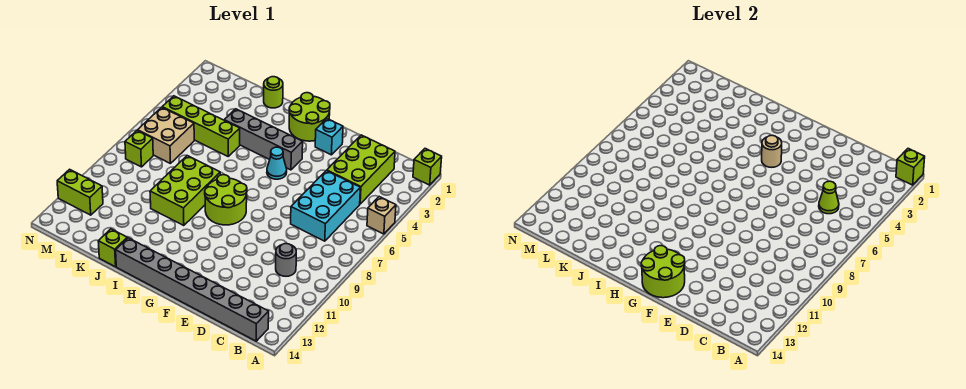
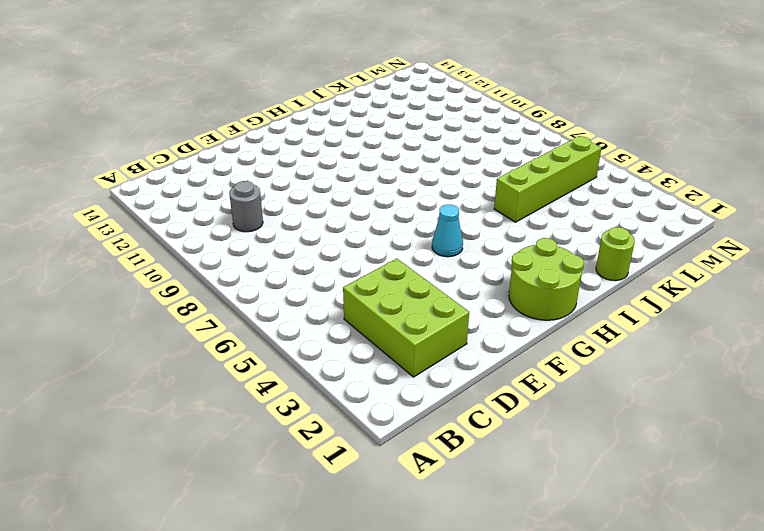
none -> lime brick A1 level 1
none -> tan brick A5 level 1
none -> grey brick B14:I14 level 1

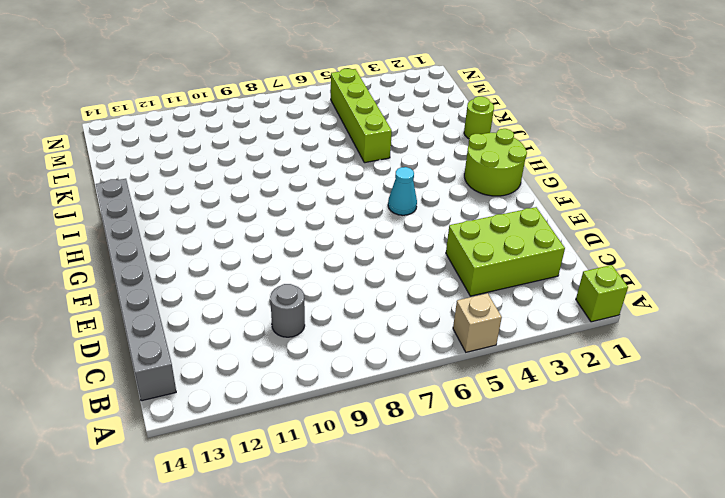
none -> cyan brick C5:D7 level 1
none -> cyan brick F2 level 1
none -> grey brick G4:J4 level 1

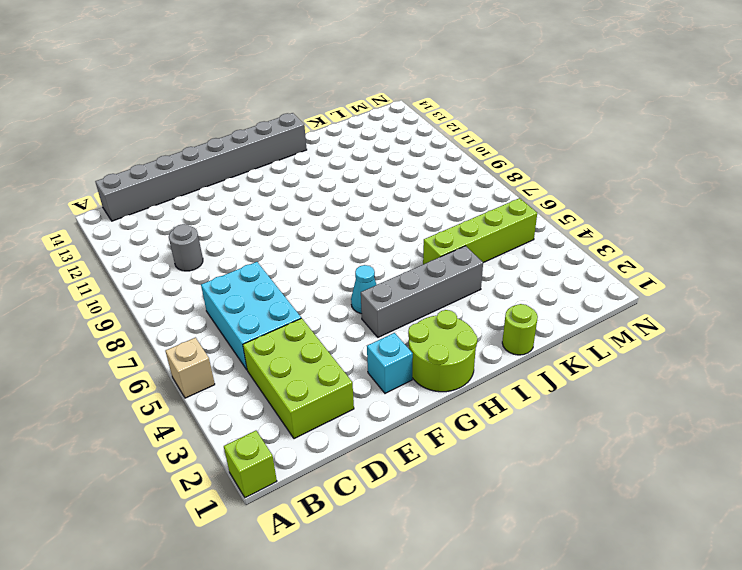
none -> lime round brick G8:H9 level 1
none -> lime brick I8:J10 level 1
none -> lime brick J14 level 1

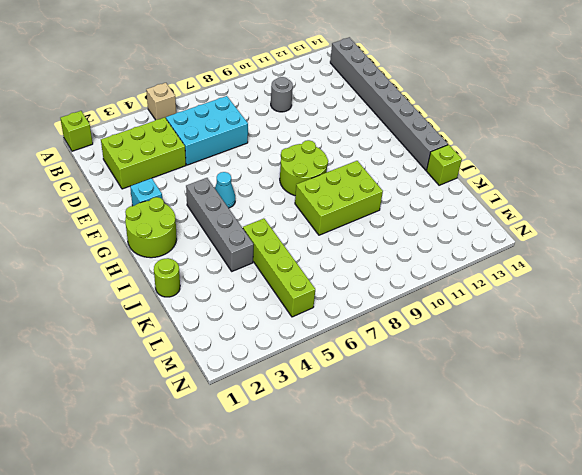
none -> tan brick L6:M7 level 1
none -> lime brick M8 level 1
none -> lime brick M12:N12 level 1

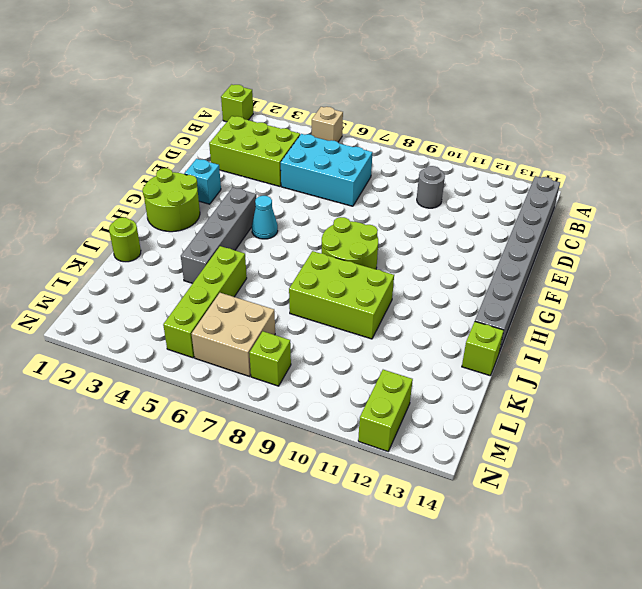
none -> lime brick A1 level 2
none -> lime cone C5 level 2
none -> lime round brick F13:G14 level 2

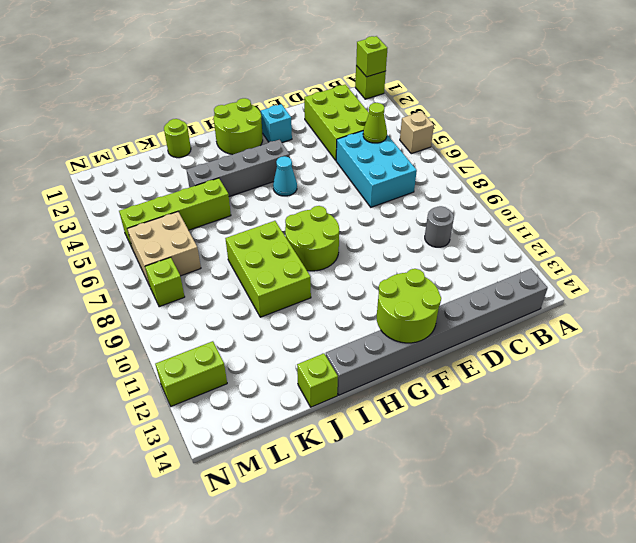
none -> tan round brick G4 level 2

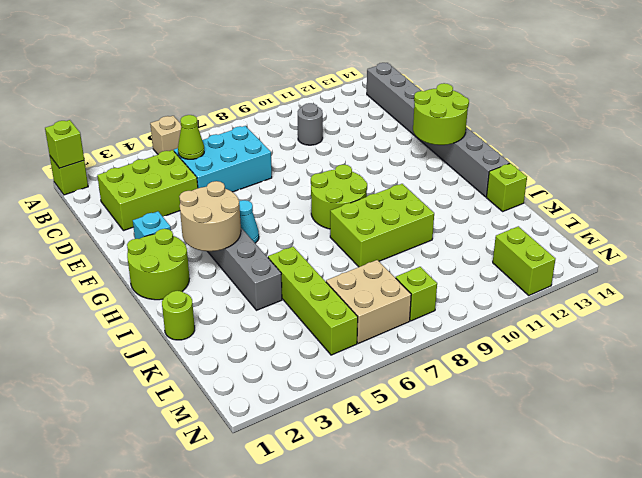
tan round brick G3:H4 level 2 -> tan round brick G4 level 2

